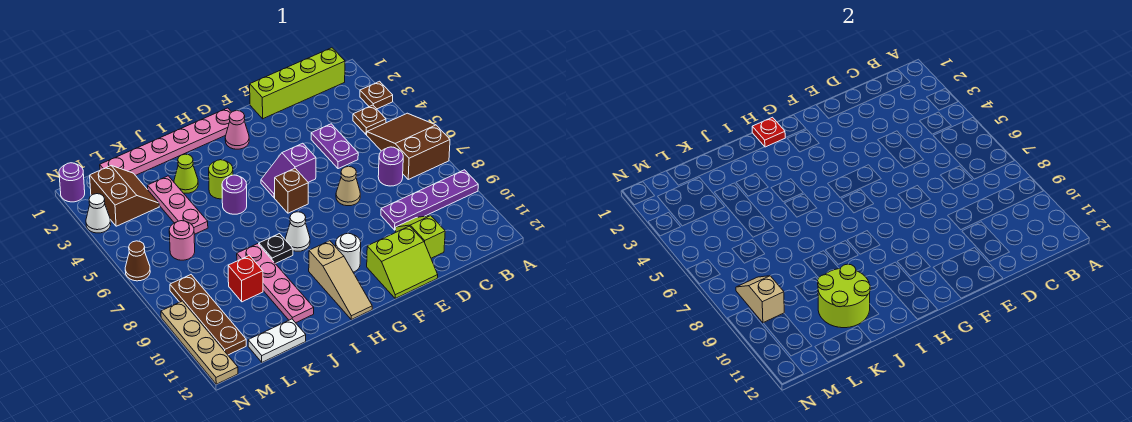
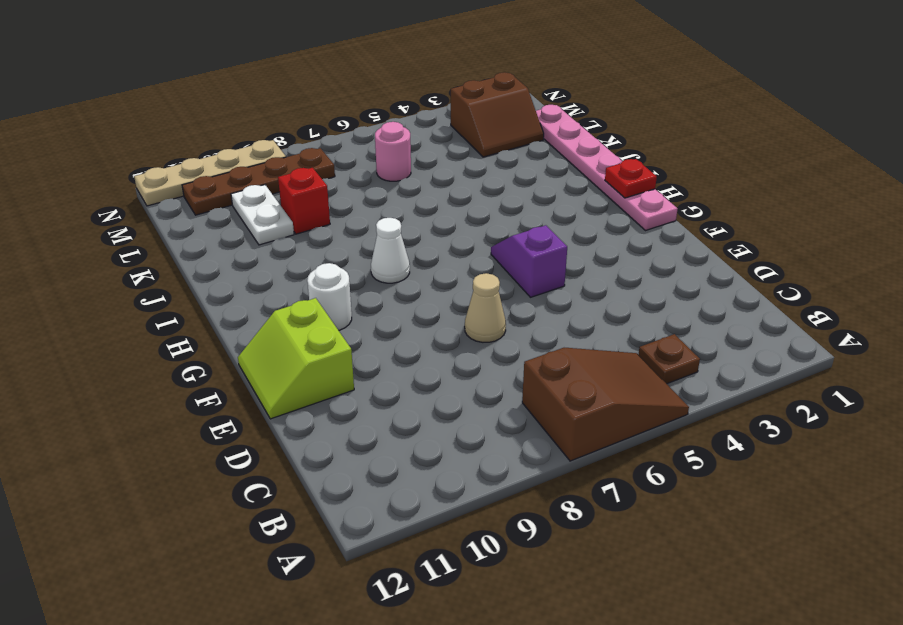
white plate K10:L10 level 1 -> white plate K12:L12 level 1
none -> brown plate A3 level 1
none -> purple plate A9:D9 level 1
none -> lime brick B1:E1 level 1
none -> purple round brick C7 level 1

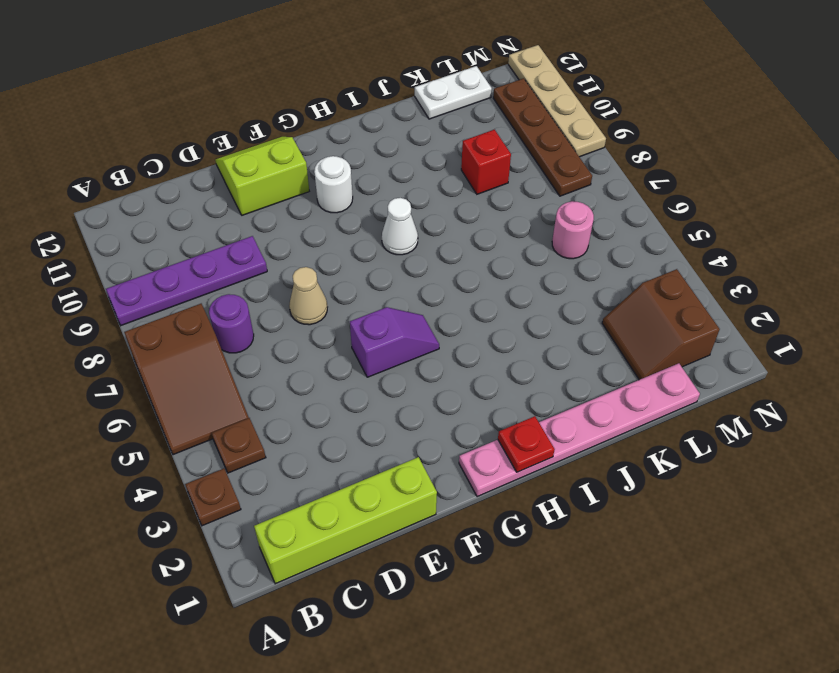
none -> purple plate D4:D5 level 1
none -> lime slope D10:D11 level 1 top 11
none -> pink cone G2 level 1
none -> brown brick G6 level 1

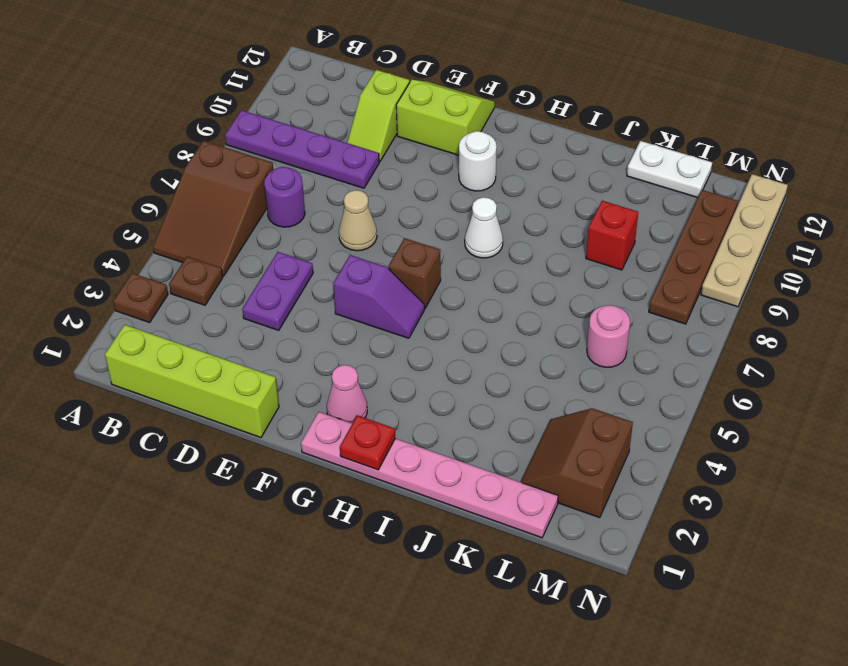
none -> tan slope H10:H12 level 1 top 10
none -> lime round brick I4 level 1
none -> purple round brick I5 level 1
none -> black plate I8 level 1

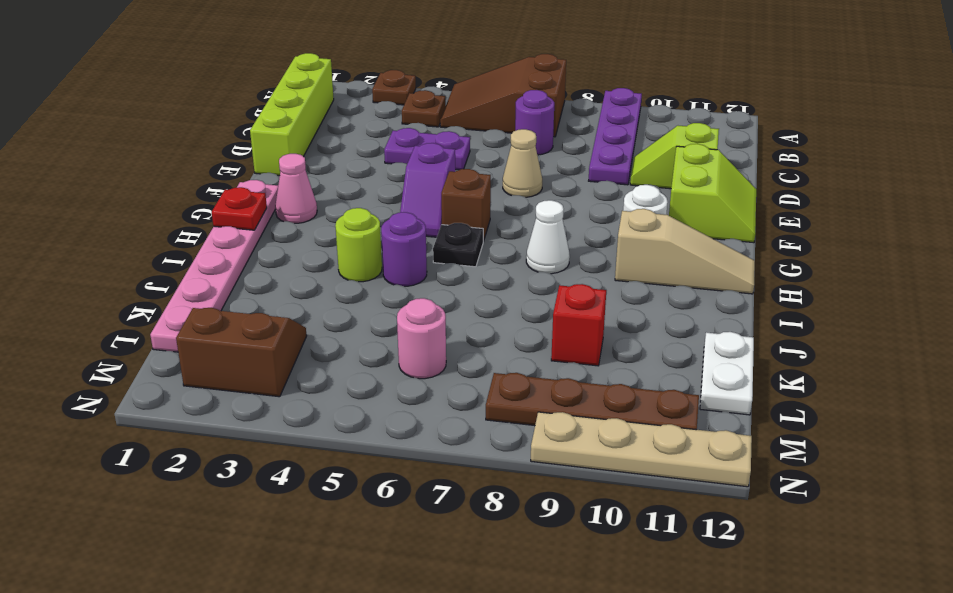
black plate H6 level 1 -> black plate I8 level 1
none -> lime cone J3 level 1
none -> pink plate J8:J11 level 1
none -> pink plate K3:K5 level 1
none -> purple round brick N1 level 1

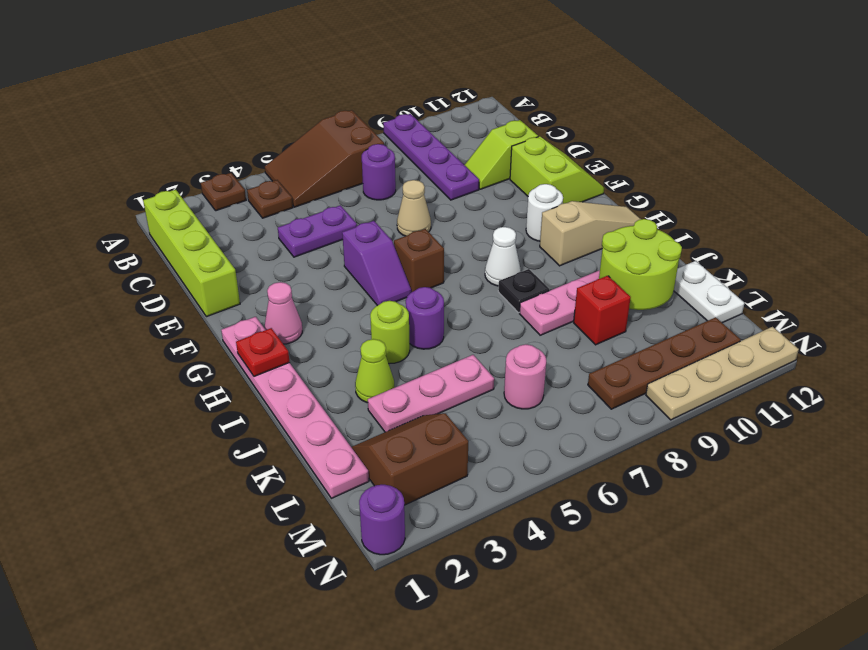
none -> white cone N3 level 1
none -> brown cone N6 level 1
none -> tan slope M8:M9 level 2 top 9

